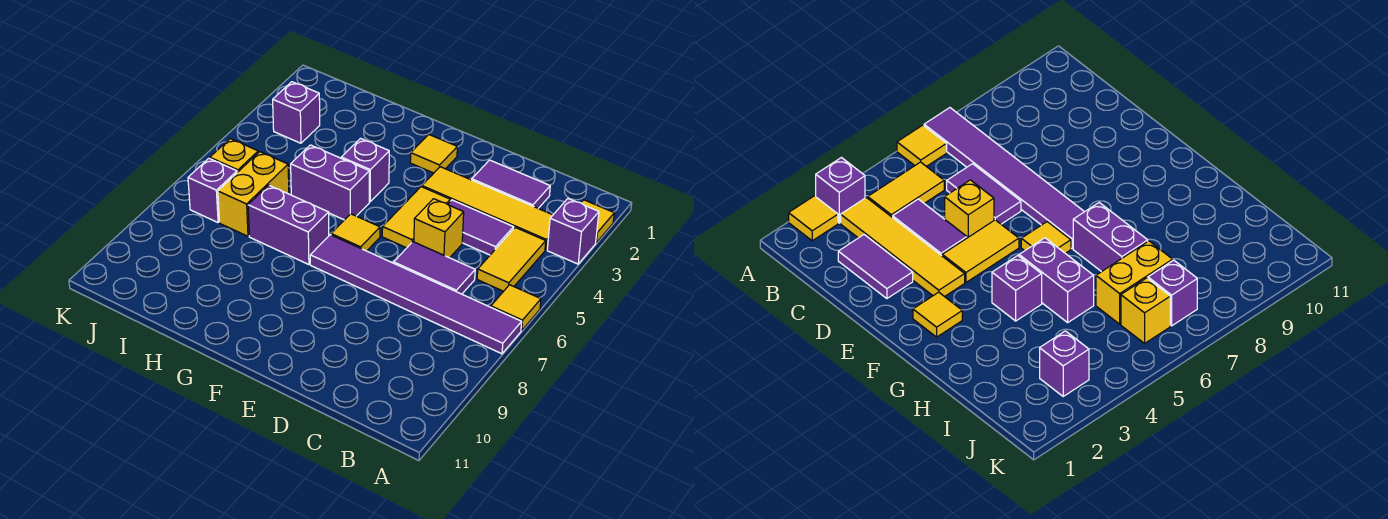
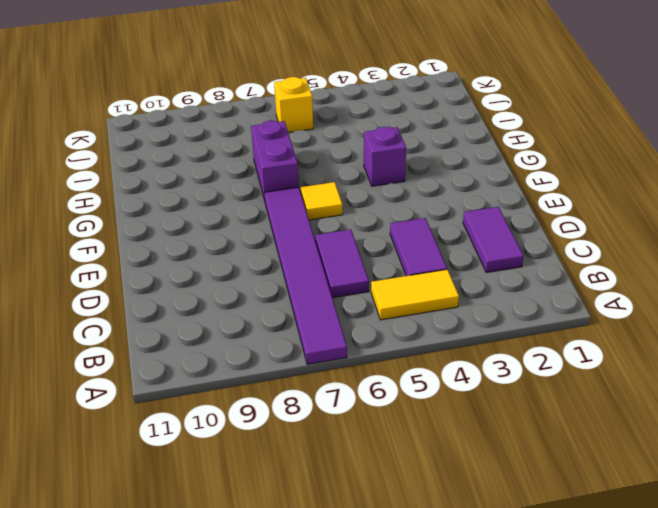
none -> yellow tile A2 level 1
none -> purple brick A3 level 1
none -> yellow tile A6 level 1

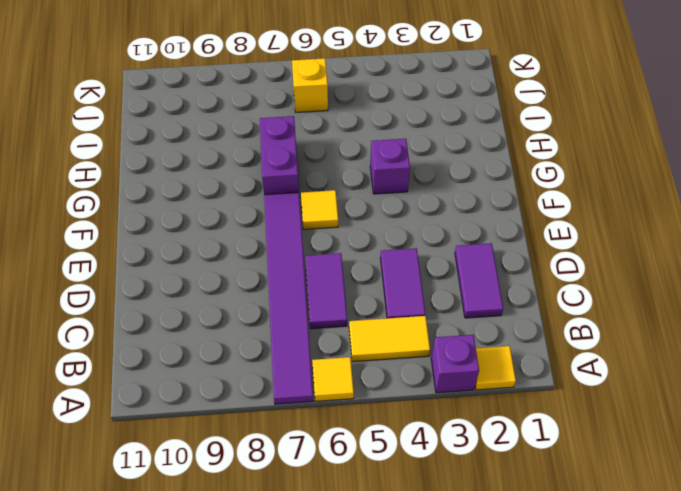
none -> yellow tile B3:E3 level 1
none -> yellow brick D5 level 1
none -> yellow tile E4:E5 level 1

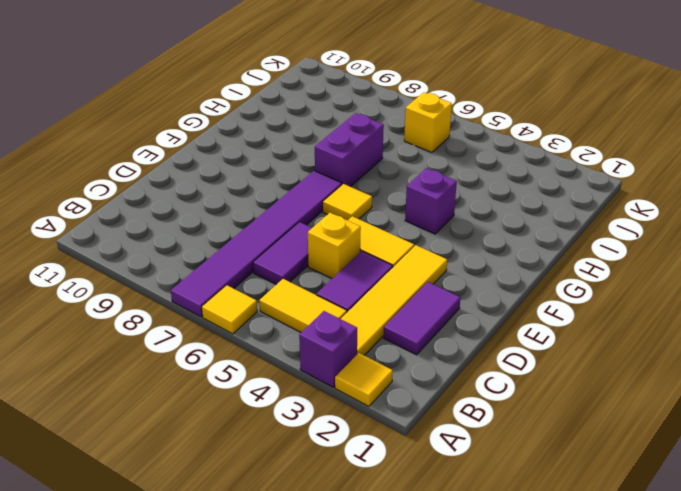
none -> yellow tile F2 level 1
none -> purple brick G5:H5 level 1
none -> yellow brick I6:I7 level 1

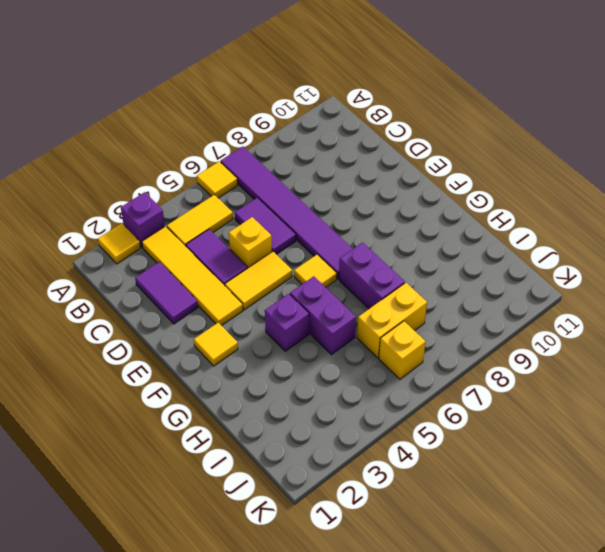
none -> purple brick J3 level 1
none -> purple brick J7 level 1

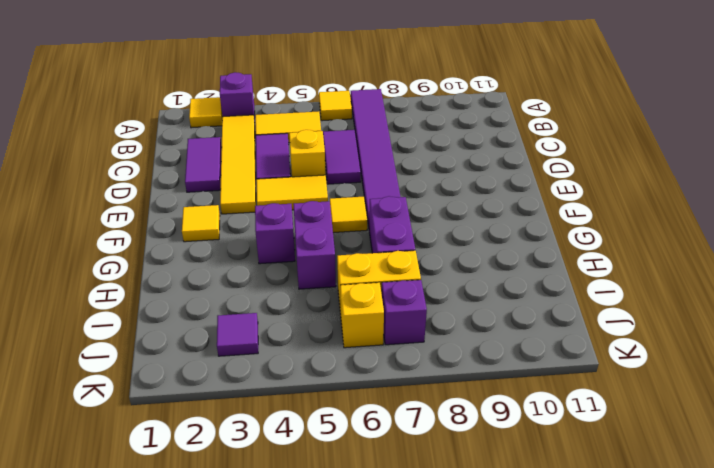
purple tile J3 level 1 -> purple brick J3 level 1

